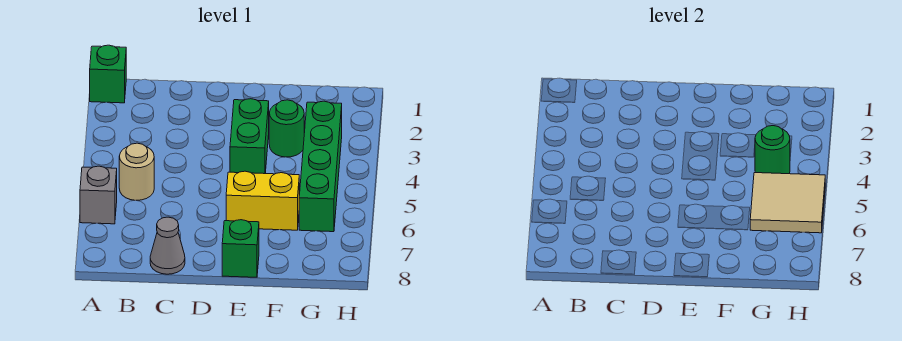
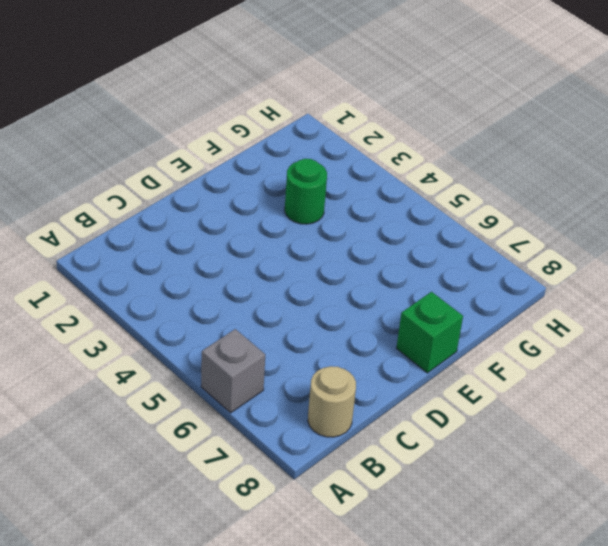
tan round brick B8 level 1 -> tan round brick B5 level 1
none -> green brick A1 level 1
none -> grey cone C8 level 1

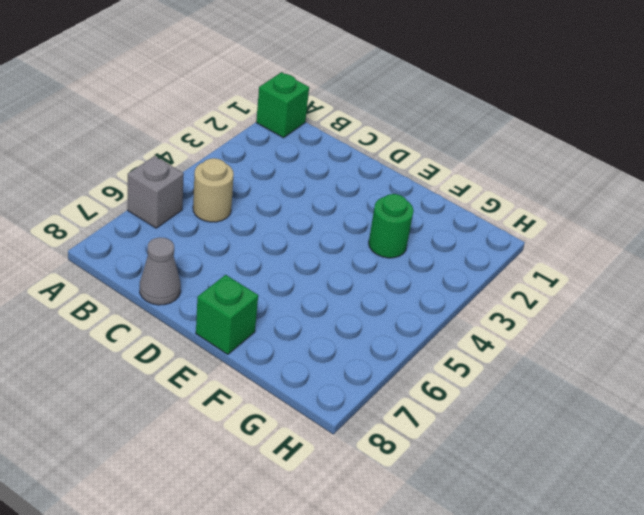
none -> green brick E3:E4 level 1
none -> yellow brick E6:F6 level 1

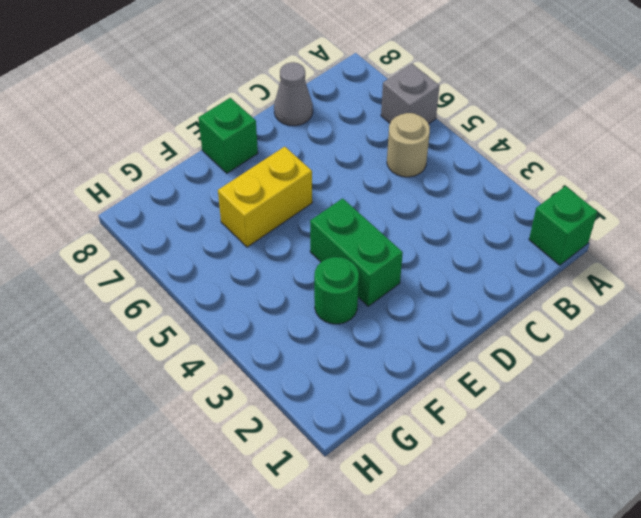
none -> green brick G3:G6 level 1
none -> green round brick G4 level 2

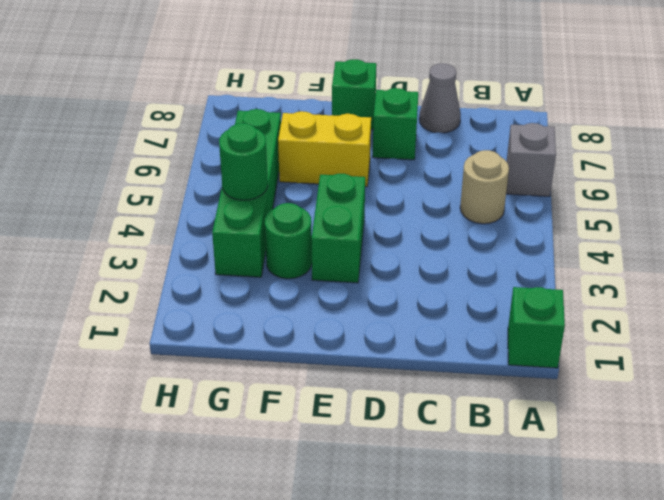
green brick D7 level 1 -> none
none -> tan tile G5:H6 level 2

